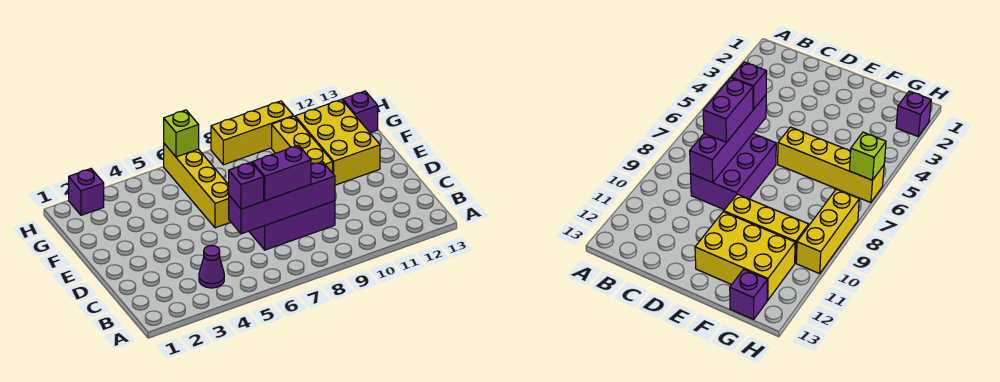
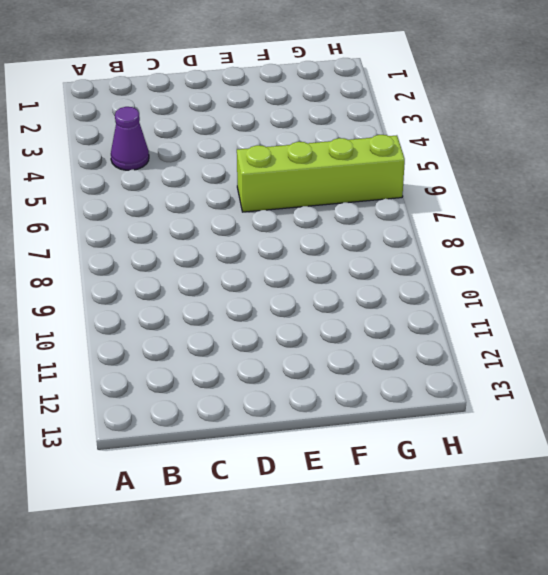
lime brick E6:H6 level 1 -> yellow brick E6:H6 level 1
none -> purple brick C7:D9 level 1
none -> yellow brick E10:G10 level 1
none -> yellow brick E11:G12 level 1

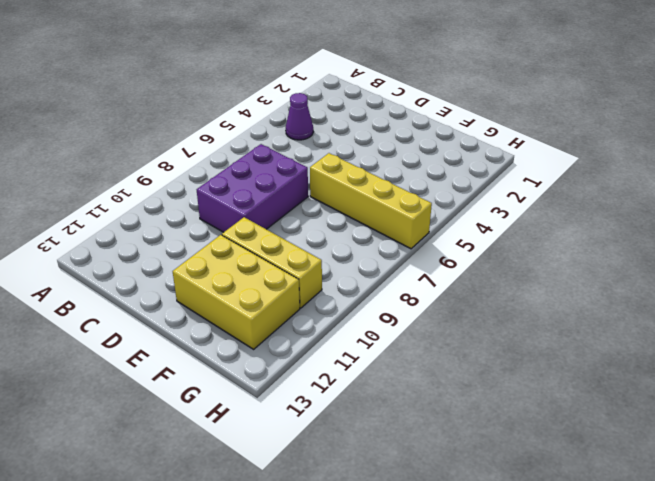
none -> purple brick G13 level 1
none -> purple brick H2 level 1
none -> yellow brick H8:H10 level 1

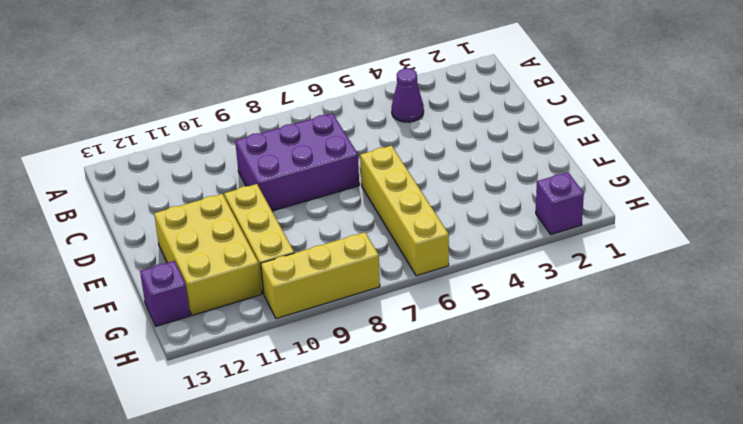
none -> purple brick C6:C9 level 2
none -> lime brick H6 level 2
none -> purple brick C6 level 3

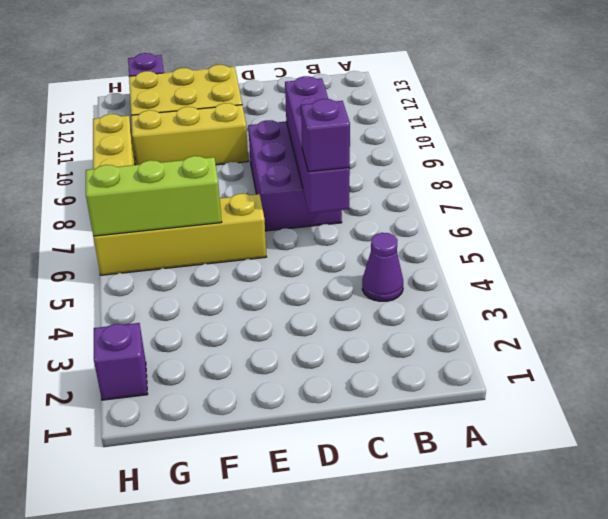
lime brick F6:H6 level 2 -> lime brick H6 level 2
none -> purple brick C7:C8 level 3

